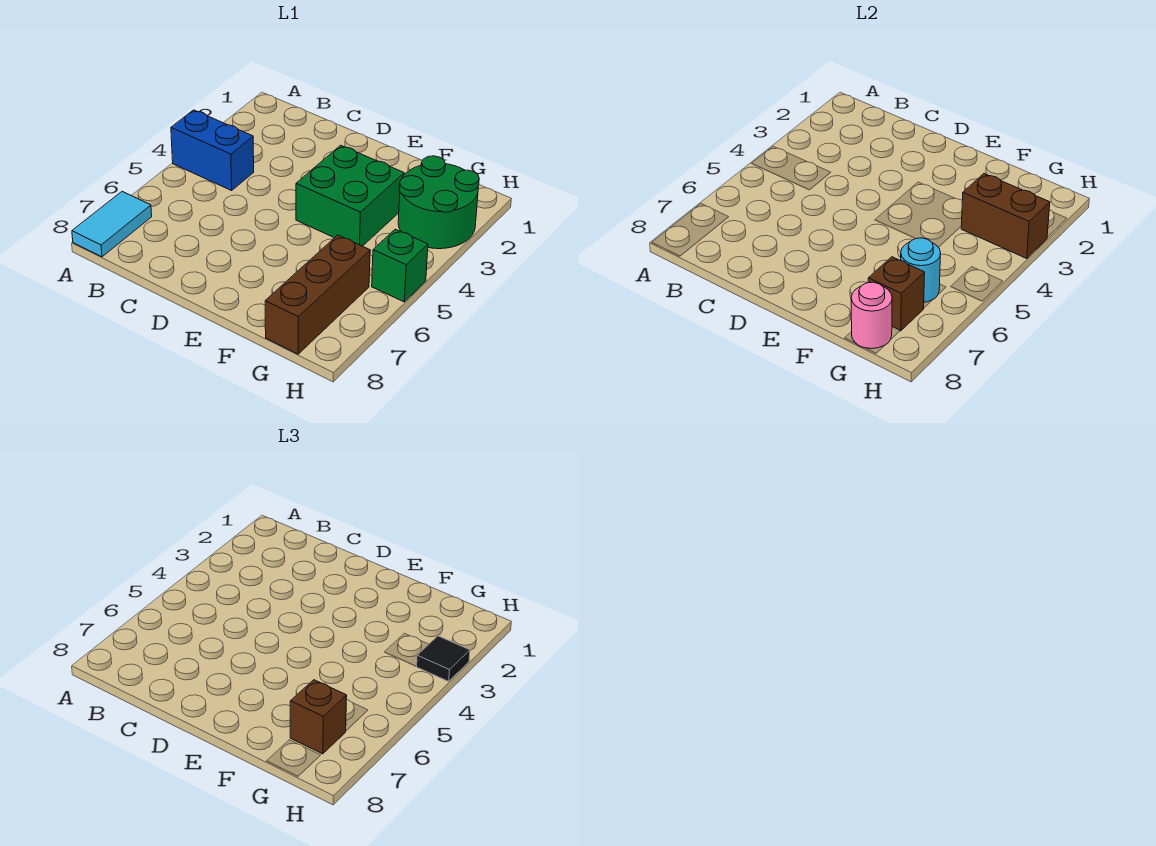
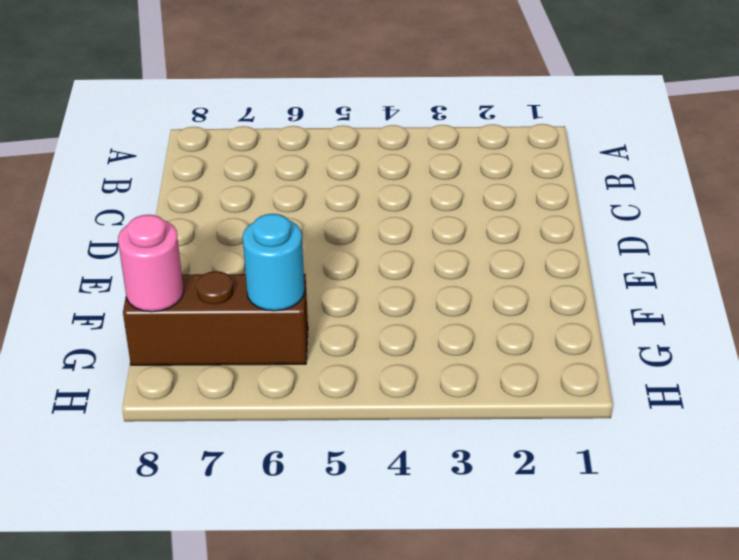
none -> blue brick A4:B4 level 1
none -> cyan tile A7:A8 level 1
none -> green brick E3:F4 level 1

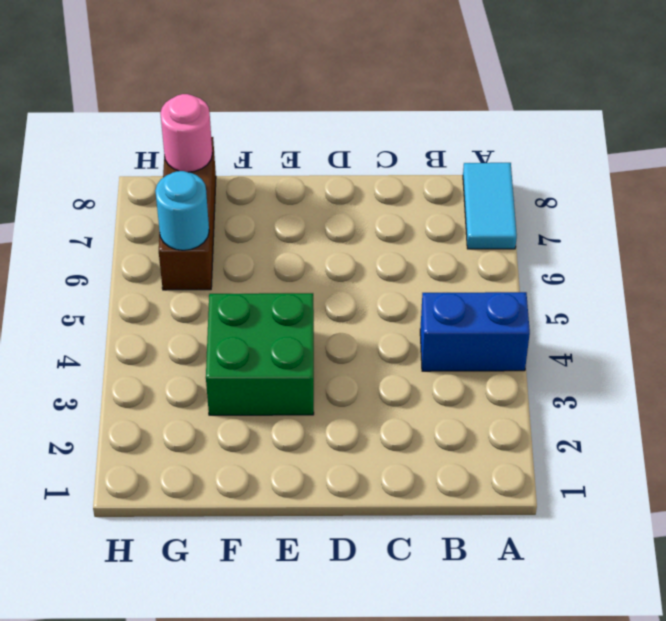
none -> green round brick G2:H3 level 1
none -> green brick H5 level 1
none -> brown brick G3:H3 level 2

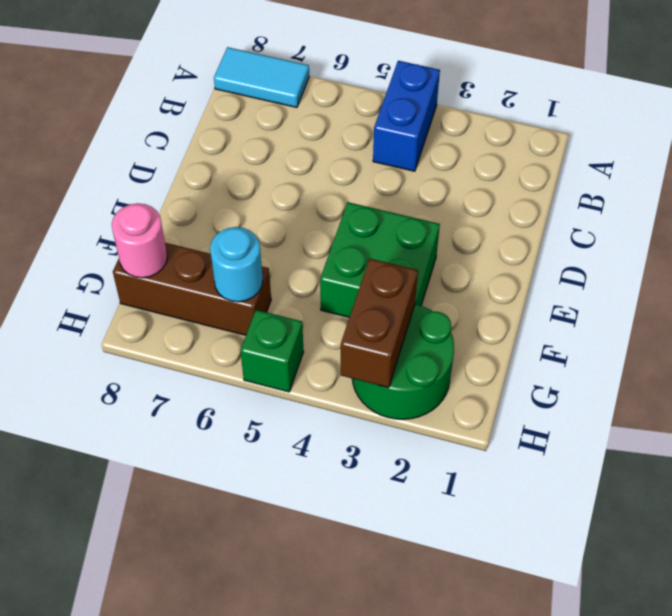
none -> brown brick G7 level 2
none -> brown brick G7 level 3
none -> black tile H3 level 3

